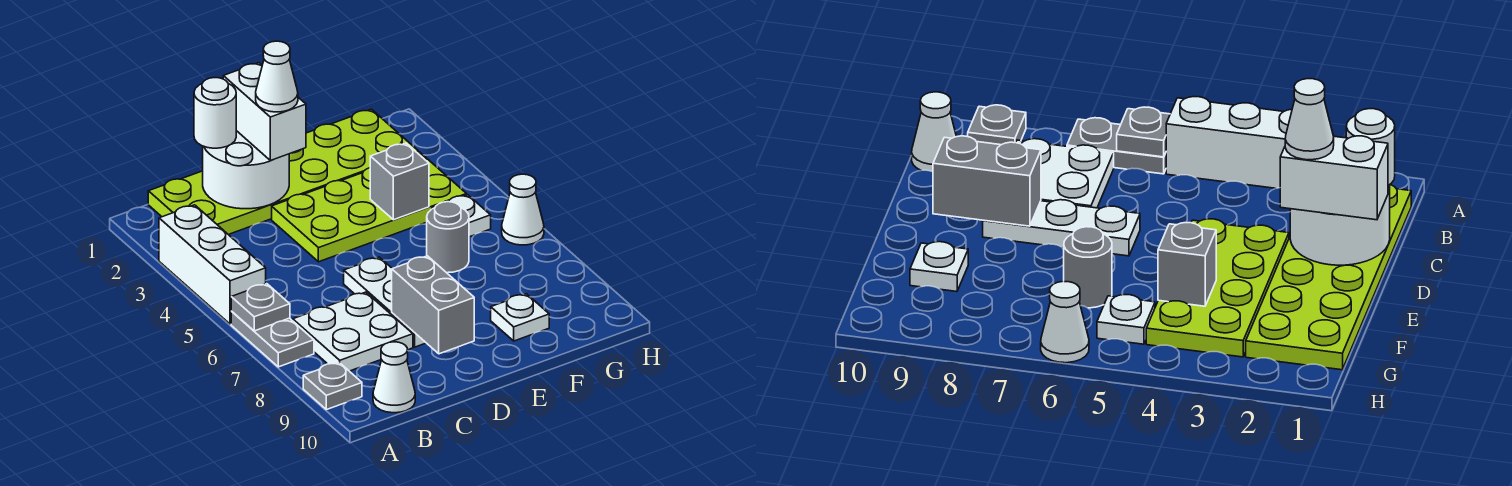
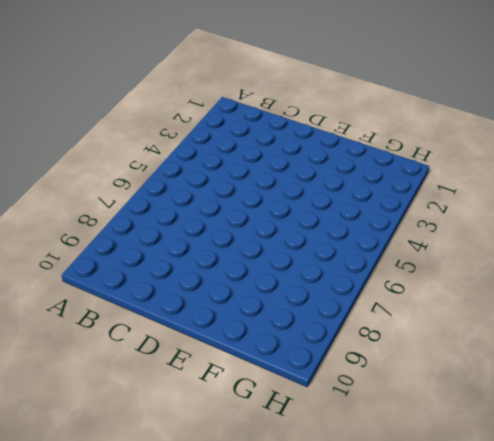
none -> white brick A3:A5 level 1
none -> grey plate A6:A7 level 1
none -> grey plate A9 level 1

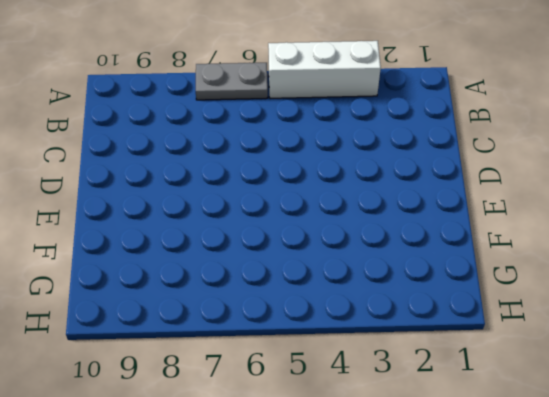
none -> grey plate A9 level 1
none -> lime plate B1:G2 level 1
none -> white plate B7:C8 level 1

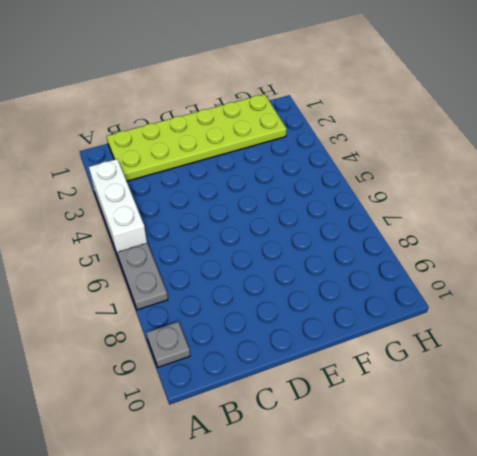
none -> white plate B7:C8 level 1
none -> white cone B10 level 1
none -> lime plate D3:G4 level 1

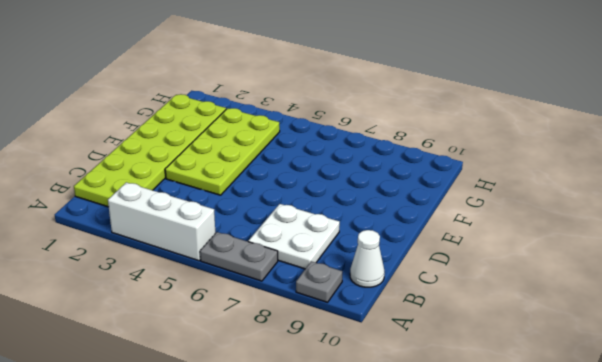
none -> white plate D6:D8 level 1
none -> grey round brick F6 level 1
none -> white plate F9 level 1

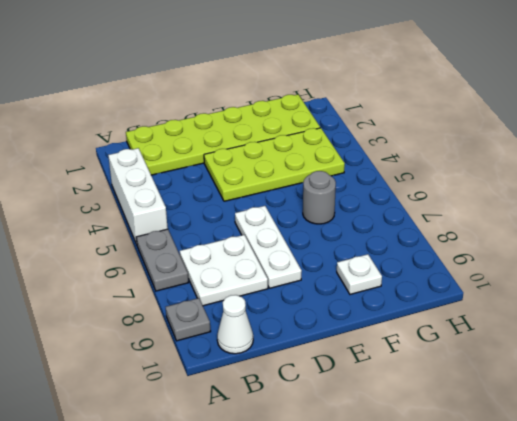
none -> white plate G5 level 1
none -> white cone H6 level 1
none -> grey plate A6 level 2

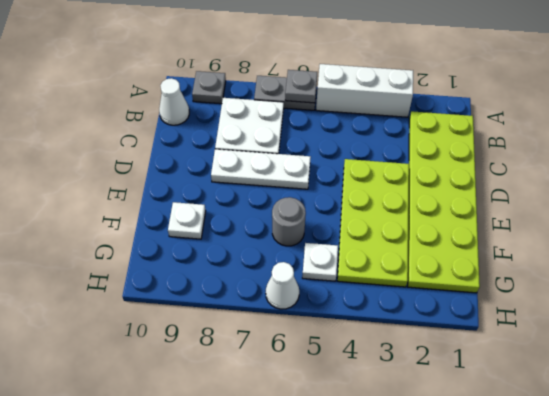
none -> white round brick C1:D2 level 2
none -> grey brick D8:D9 level 2
none -> grey brick F4 level 2

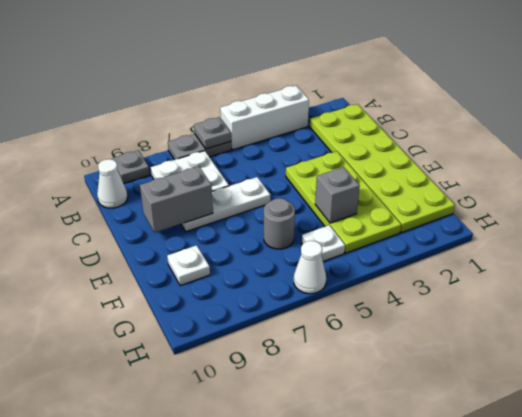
none -> white round brick C1:D2 level 2
none -> white round brick C1 level 3
none -> white brick D1:D2 level 3

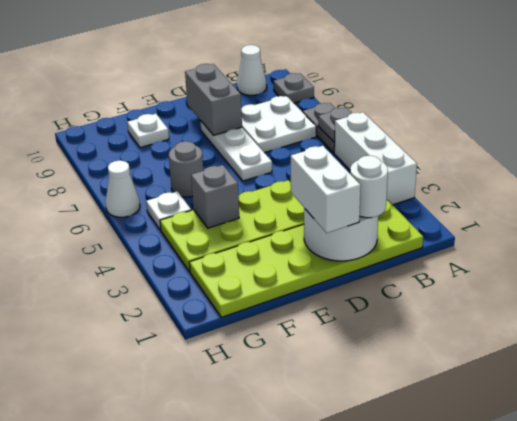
none -> white cone D2 level 4

